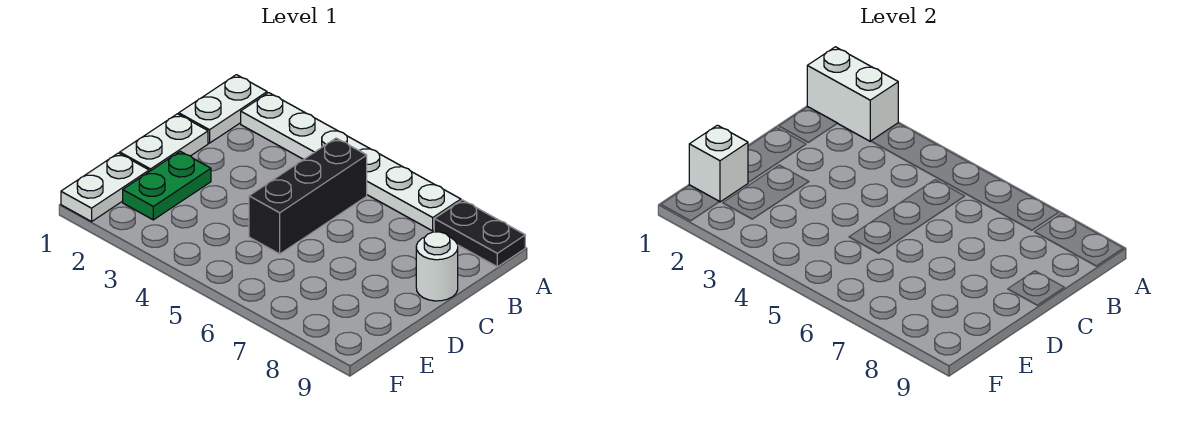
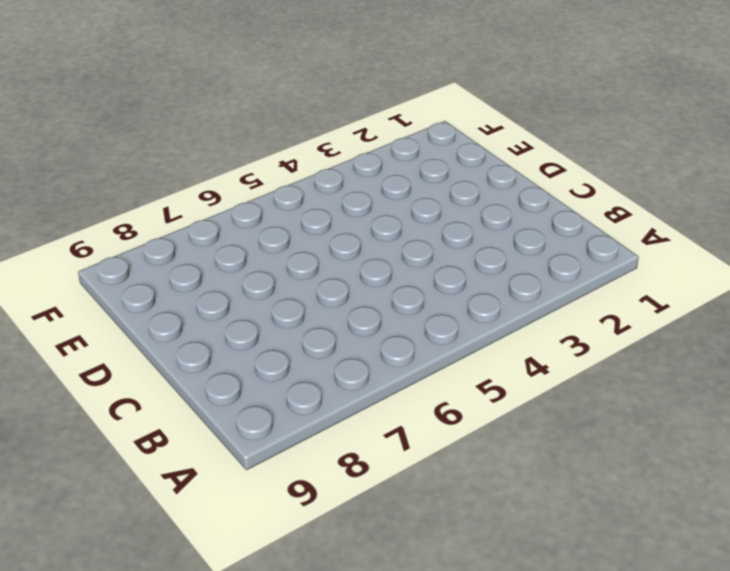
none -> white plate A1:B1 level 1
none -> white plate A2:A7 level 1

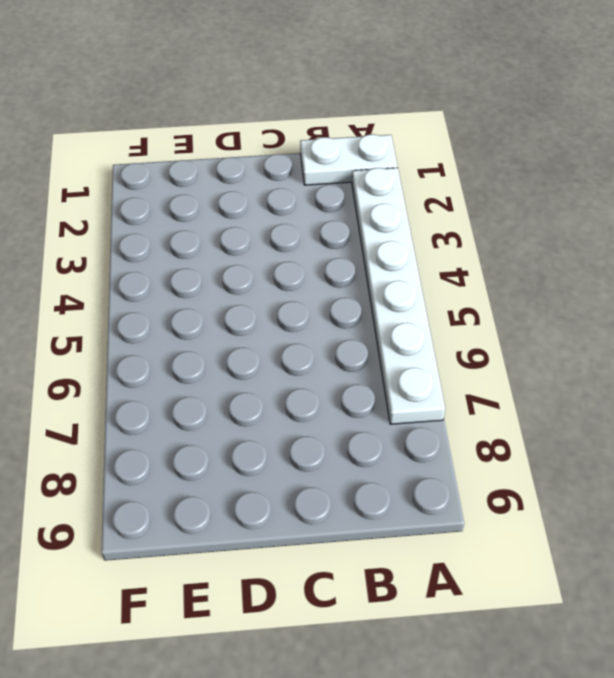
none -> black plate A8:A9 level 1
none -> black brick B5:D5 level 1

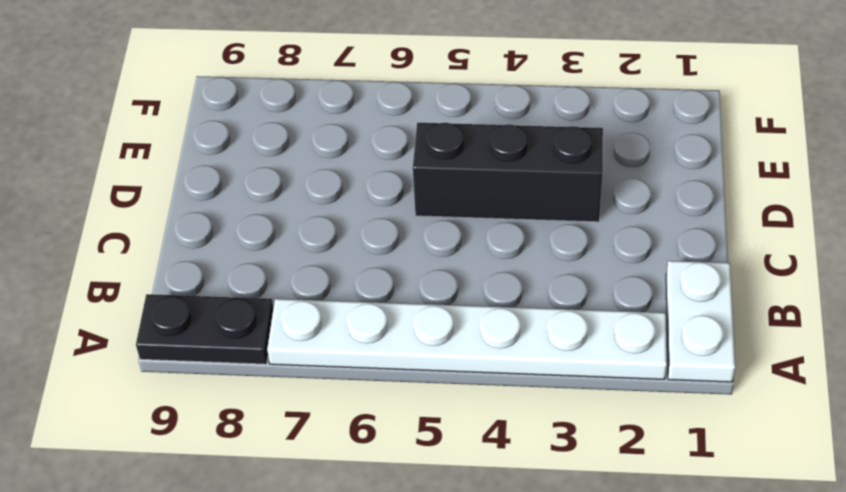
black brick D3:D5 level 1 -> black brick B5:D5 level 1
none -> white plate C1:D1 level 1
none -> white round brick C9 level 1

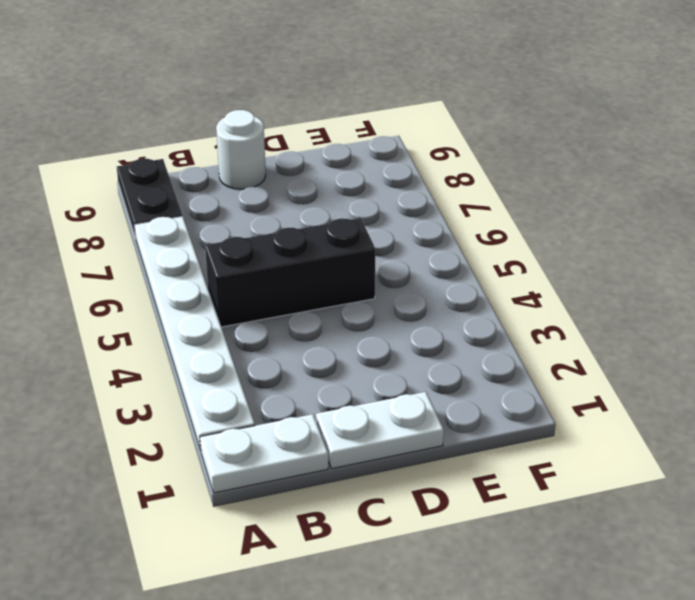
none -> green plate D2:E2 level 1
none -> white plate E1:F1 level 1

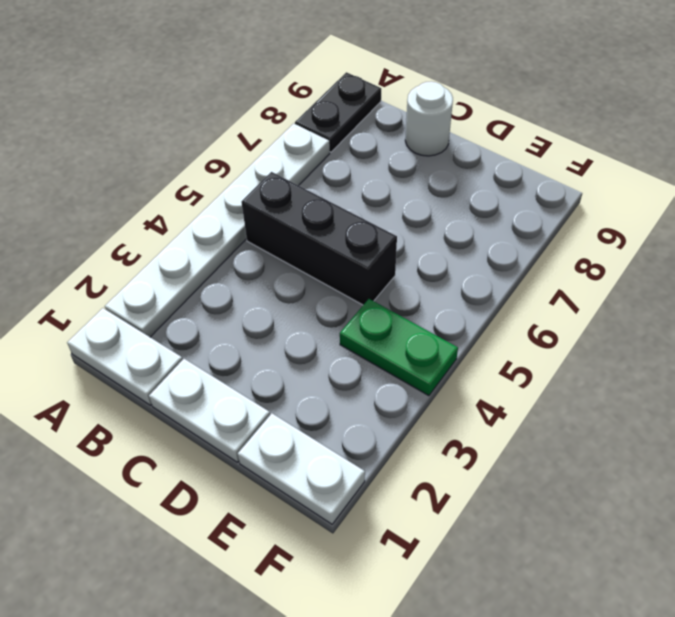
green plate E4:F4 level 1 -> green plate D2:E2 level 1
none -> white brick A1:A2 level 2
none -> white brick E1 level 2

